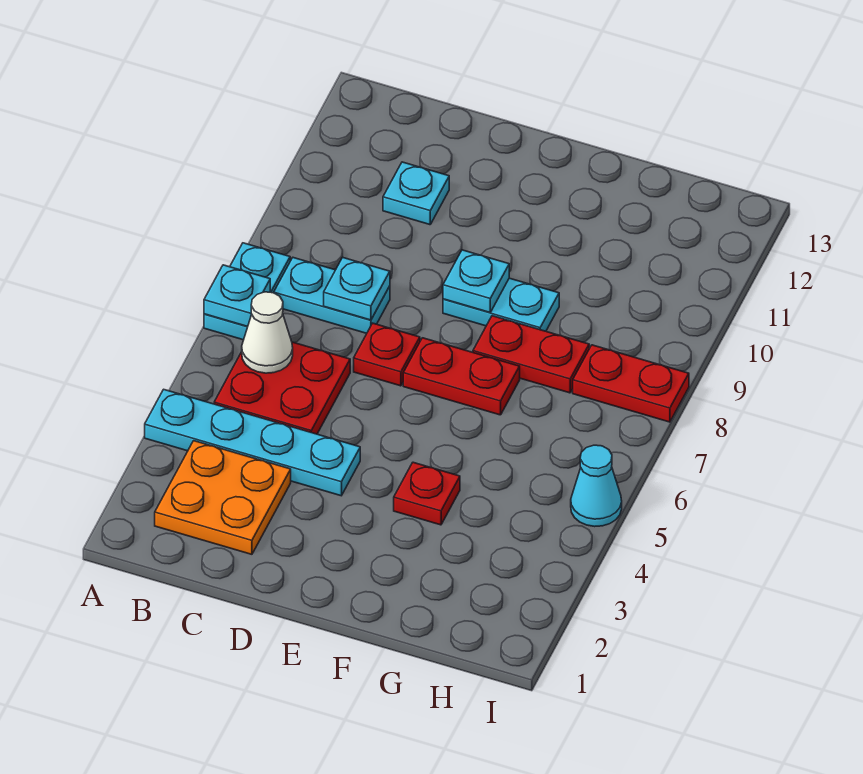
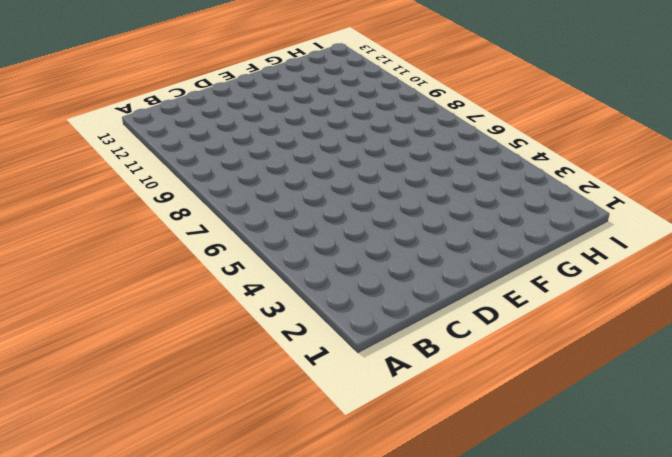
none -> cyan plate A4:D4 level 1
none -> cyan plate A7:A8 level 1
none -> orange plate B2:C3 level 1

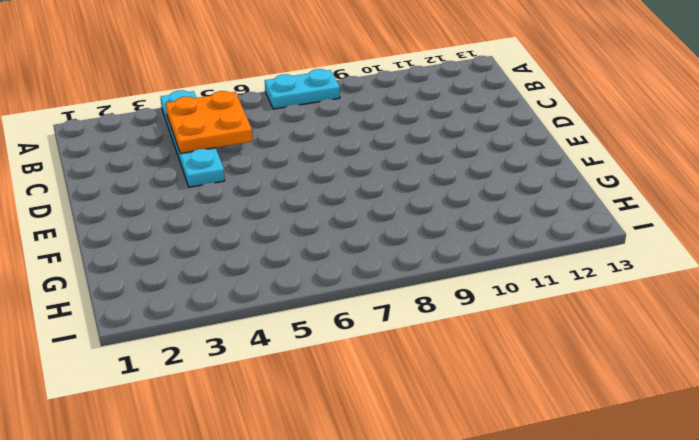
orange plate B4:C5 level 2 -> orange plate B2:C3 level 1
none -> red plate B5:C6 level 1
none -> cyan plate B8:C8 level 1
none -> cyan plate C11 level 1

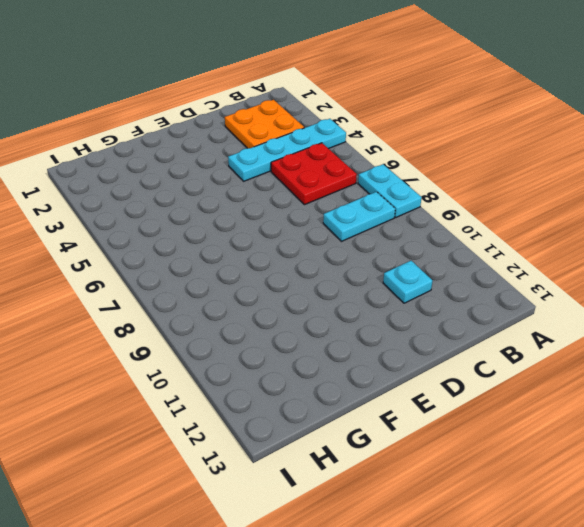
none -> red plate D7 level 1
none -> red plate E7:F7 level 1
none -> cyan plate E9:F9 level 1

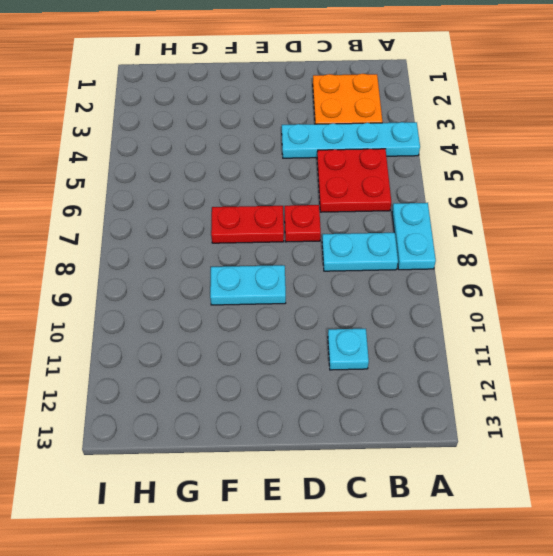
none -> red plate F4 level 1
none -> red plate F8:G8 level 1
none -> red plate H8:I8 level 1

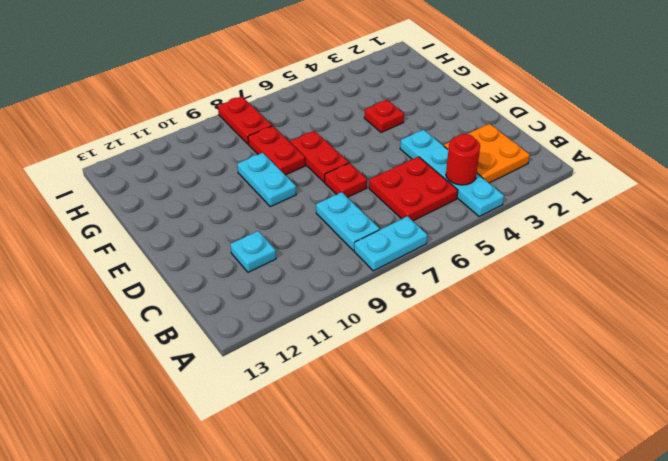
red round brick B4 level 2 -> none
none -> cyan cone I5 level 1
none -> cyan plate A7 level 2
none -> white cone B6 level 2

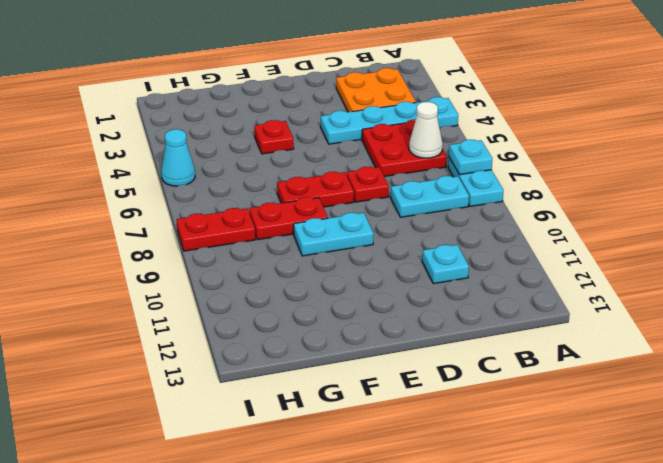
none -> cyan plate C8 level 2
none -> cyan plate E9 level 2

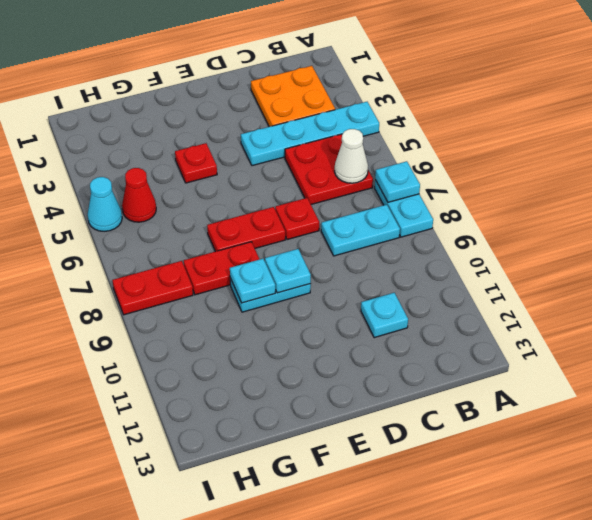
cyan plate F9 level 2 -> cyan plate C8 level 2
red cone H5 level 1 -> none

